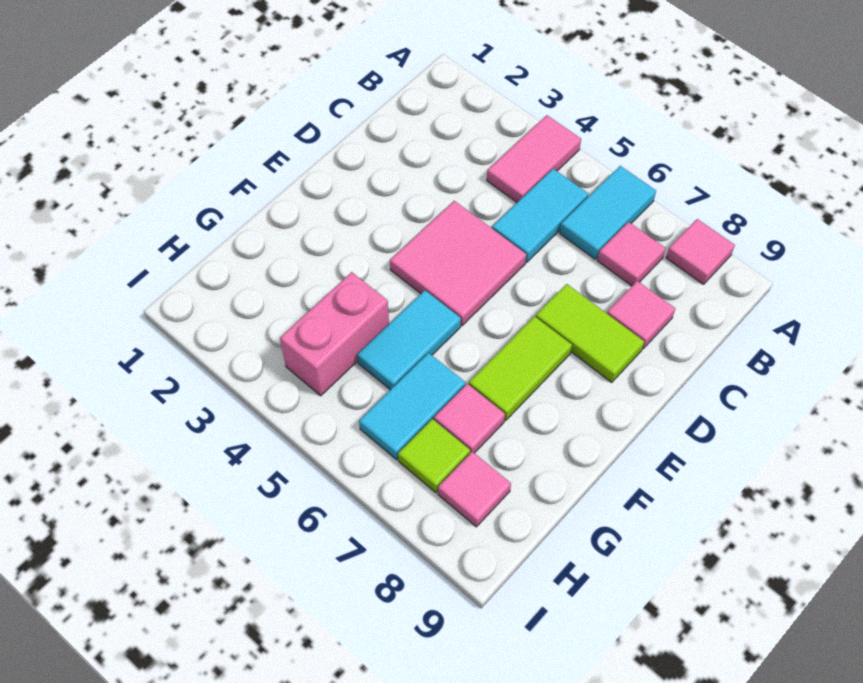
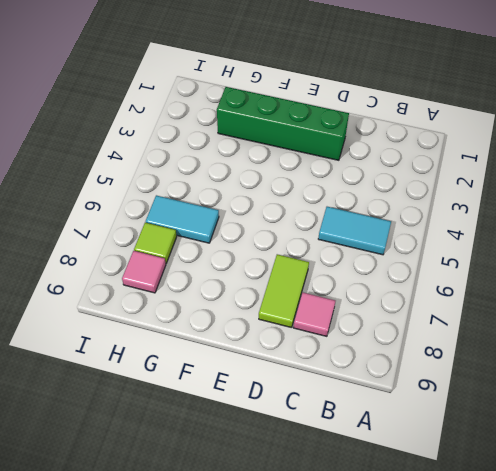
green brick D2:G2 level 1 -> none
none -> pink tile A4:B4 level 1
none -> cyan tile A6:B6 level 1
none -> pink tile A8 level 1

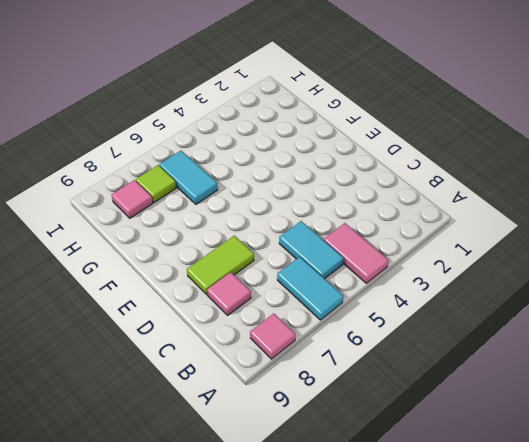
none -> pink tile B7 level 1
none -> pink tile D4:E5 level 1
none -> lime tile E7:F7 level 1

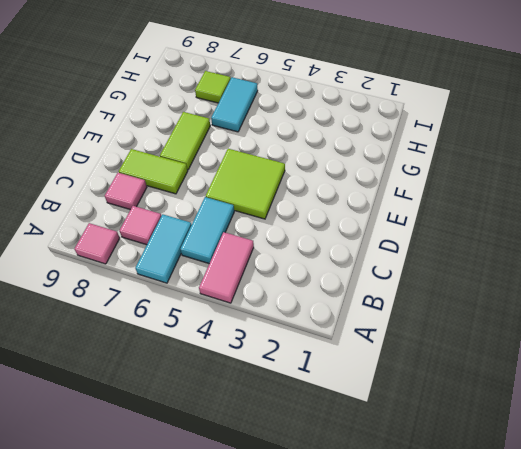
lime tile D4:E5 level 1 -> pink tile D4:E5 level 1
none -> cyan tile F5:G5 level 1
none -> pink brick G4:H4 level 1
none -> pink tile G7 level 1

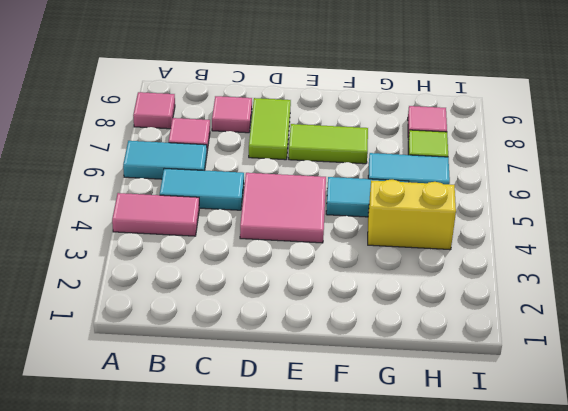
yellow brick G4:H4 level 1 -> pink brick G4:H4 level 1
none -> pink tile G7 level 1

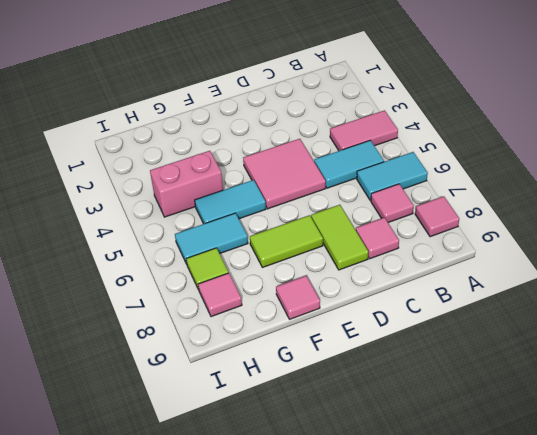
pink tile F9 level 1 -> pink tile G7 level 1

